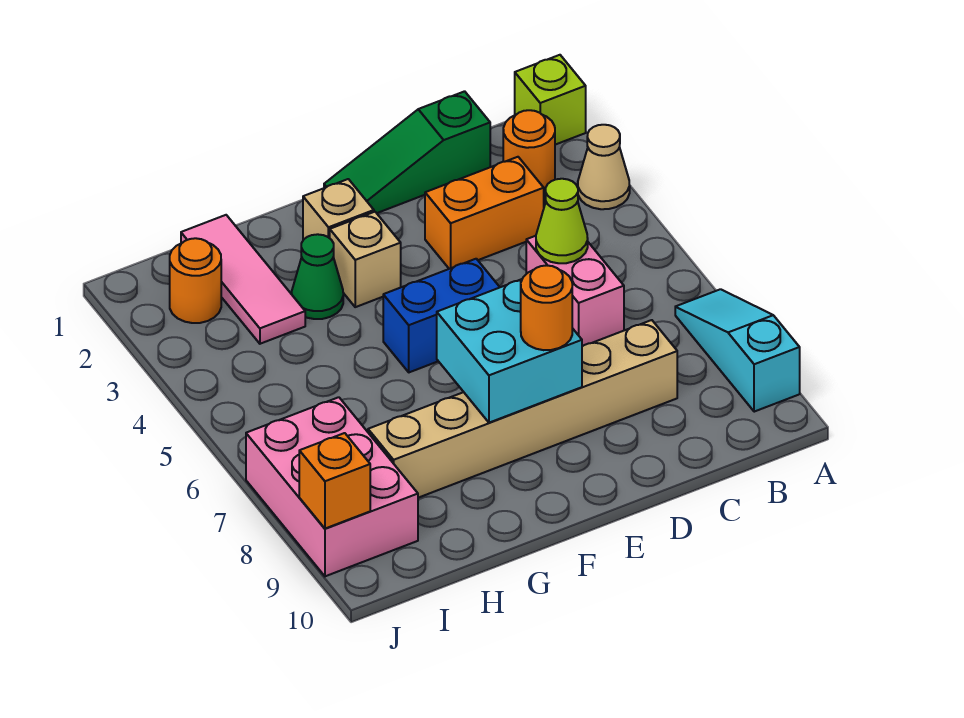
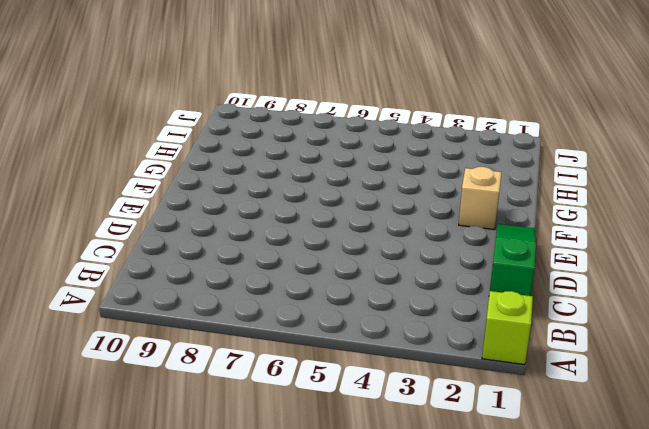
none -> tan cone A3 level 1
none -> cyan slope A7:A9 level 1 top 9
none -> orange round brick B2 level 1

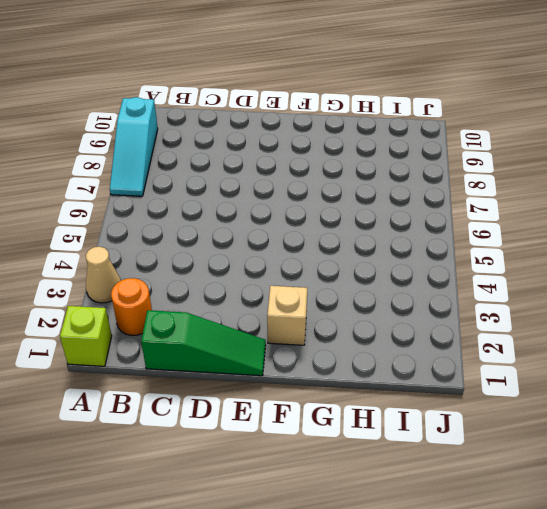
none -> orange brick C3:D3 level 1
none -> pink brick C5:C6 level 1
none -> tan brick C8:H8 level 1

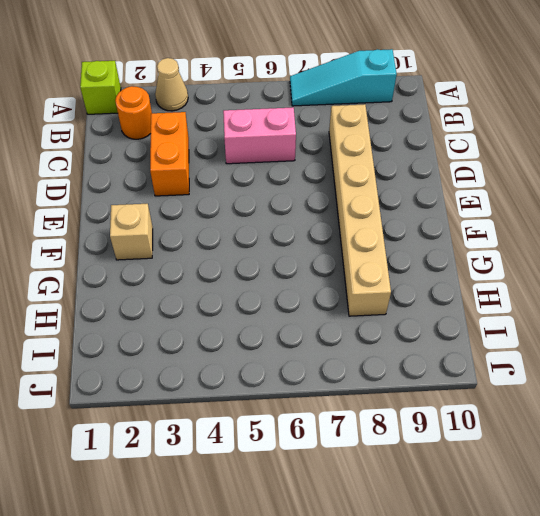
none -> green slope C1:E1 level 1 top C
none -> blue brick E5:F5 level 1
none -> tan brick F3 level 1

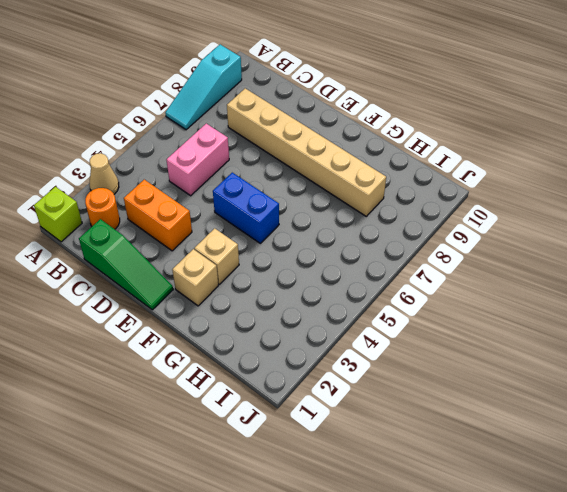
none -> green cone G3 level 1
none -> pink tile H1:H3 level 1
none -> orange round brick I2 level 1

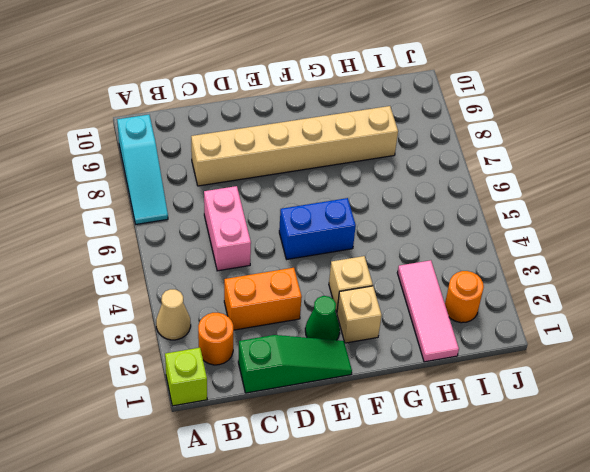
green cone E2 level 1 -> green cone G3 level 1
none -> pink brick I7:J9 level 1
none -> lime cone C5 level 2
none -> cyan brick E7:F8 level 2

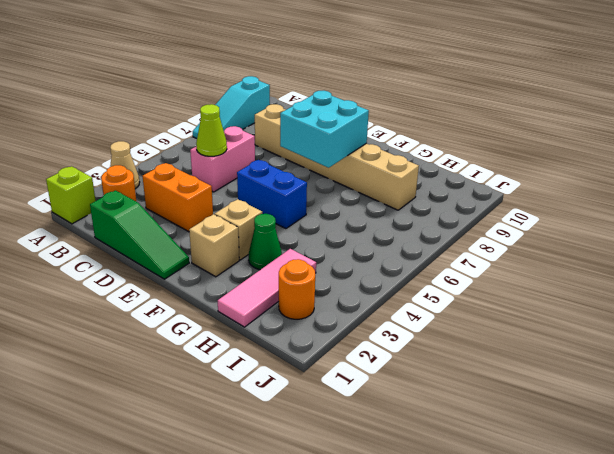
none -> pink brick I7:J9 level 1
none -> orange brick J9 level 2
none -> orange round brick E8 level 3

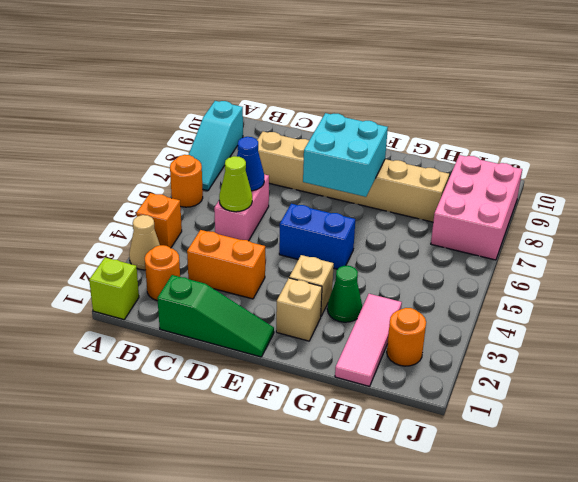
orange brick A4 level 1 -> orange brick J9 level 2
orange round brick A6 level 1 -> orange round brick E8 level 3
blue cone C6 level 2 -> none

